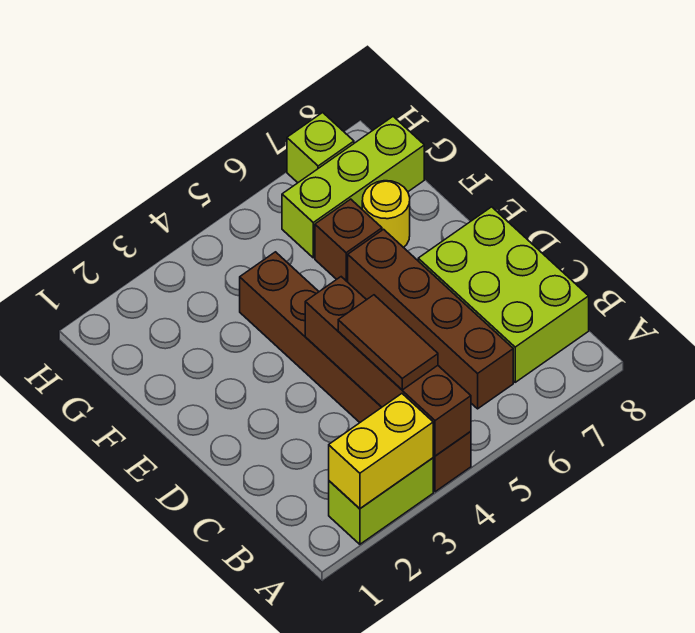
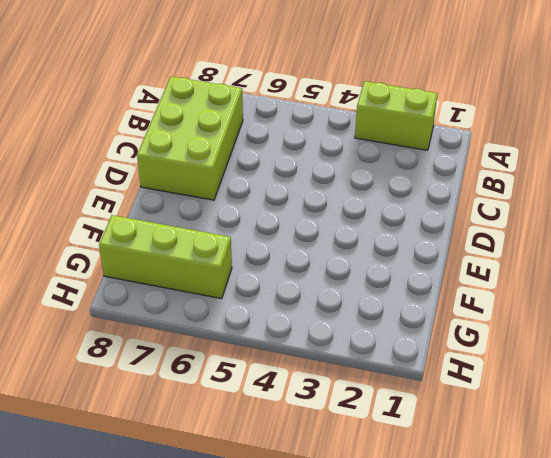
none -> brown brick A4:F4 level 1
none -> brown brick B6:E6 level 1

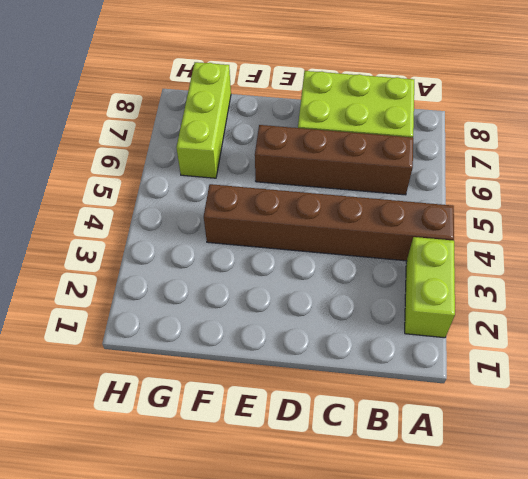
none -> brown brick F6 level 1
none -> yellow round brick F7 level 1

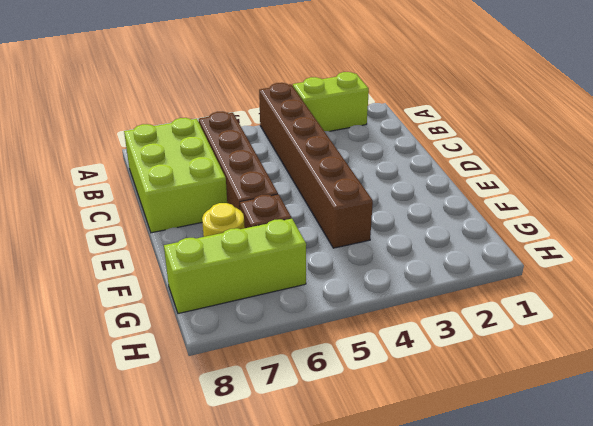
none -> lime brick H7 level 1
none -> yellow brick A2:A3 level 2

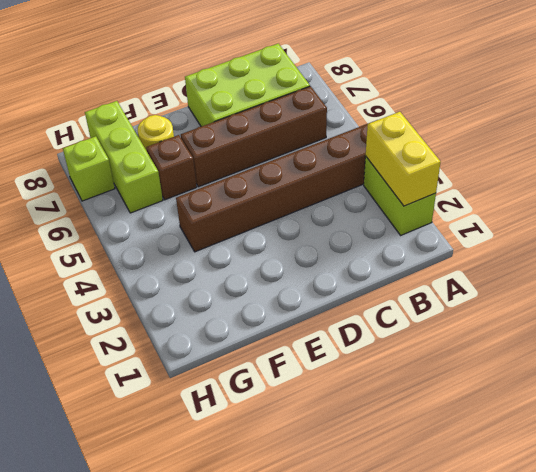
none -> brown brick A4:D4 level 2
none -> brown tile B4:C4 level 3

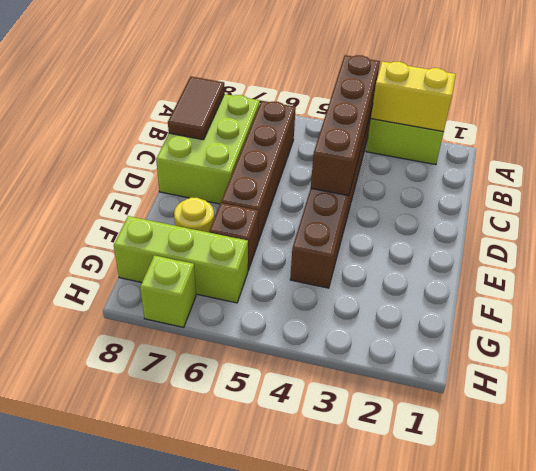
brown tile B8:C8 level 2 -> brown tile B4:C4 level 3

